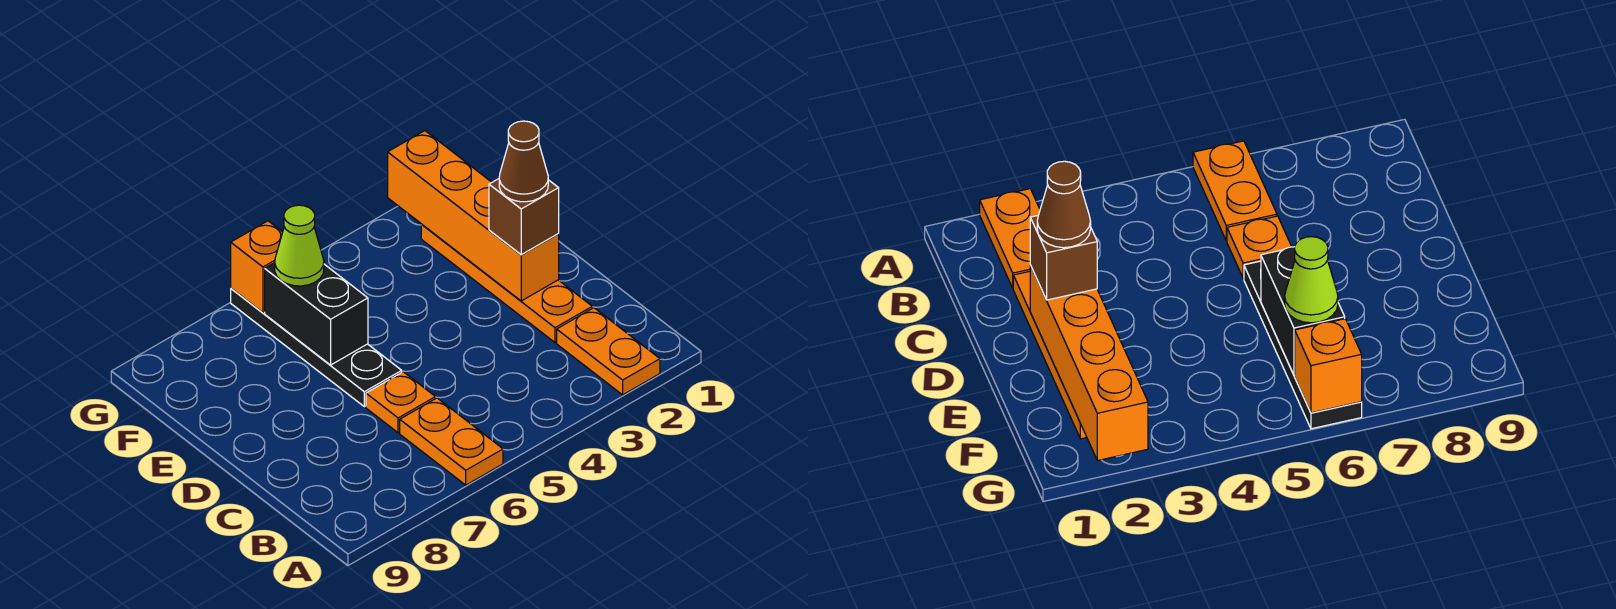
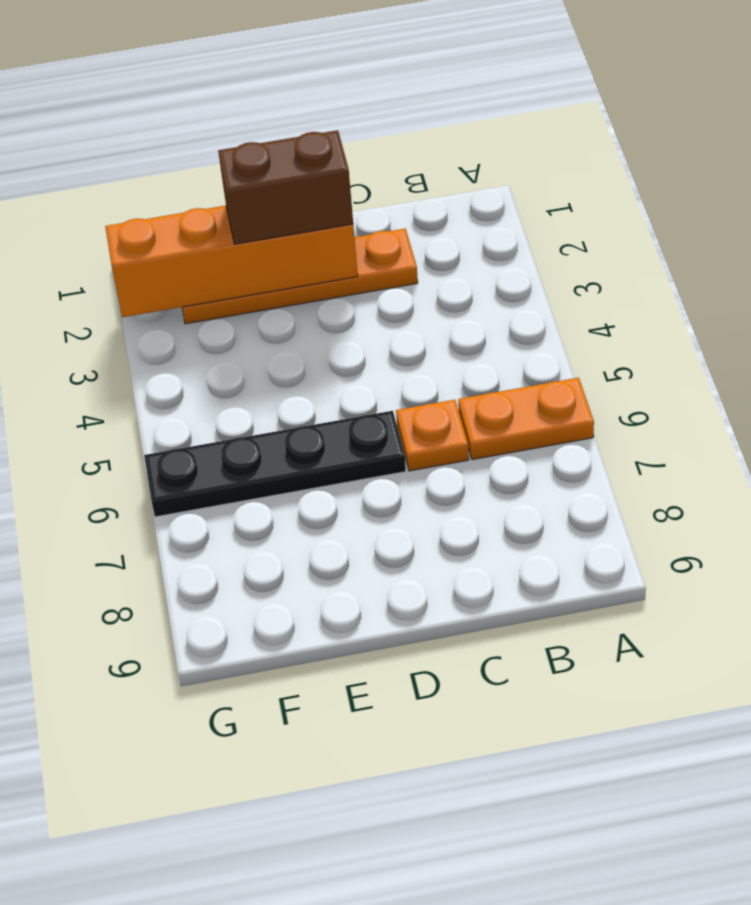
brown brick D2:E2 level 3 -> brown brick D2 level 3
none -> orange plate A2:B2 level 1
none -> black brick E6:F6 level 2

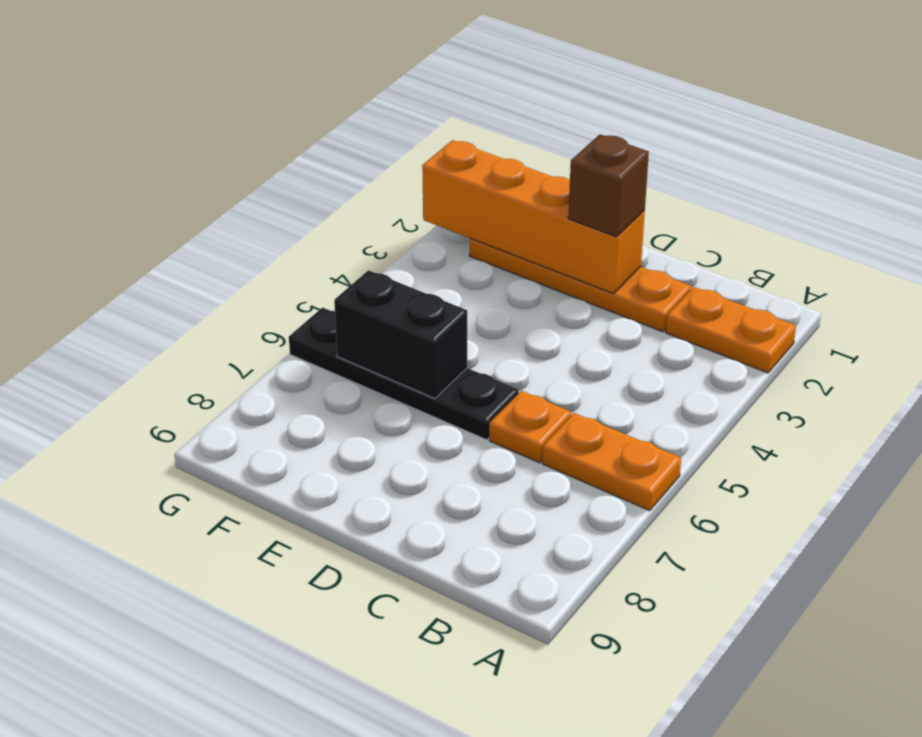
none -> orange brick G6 level 2
none -> lime cone F6 level 3

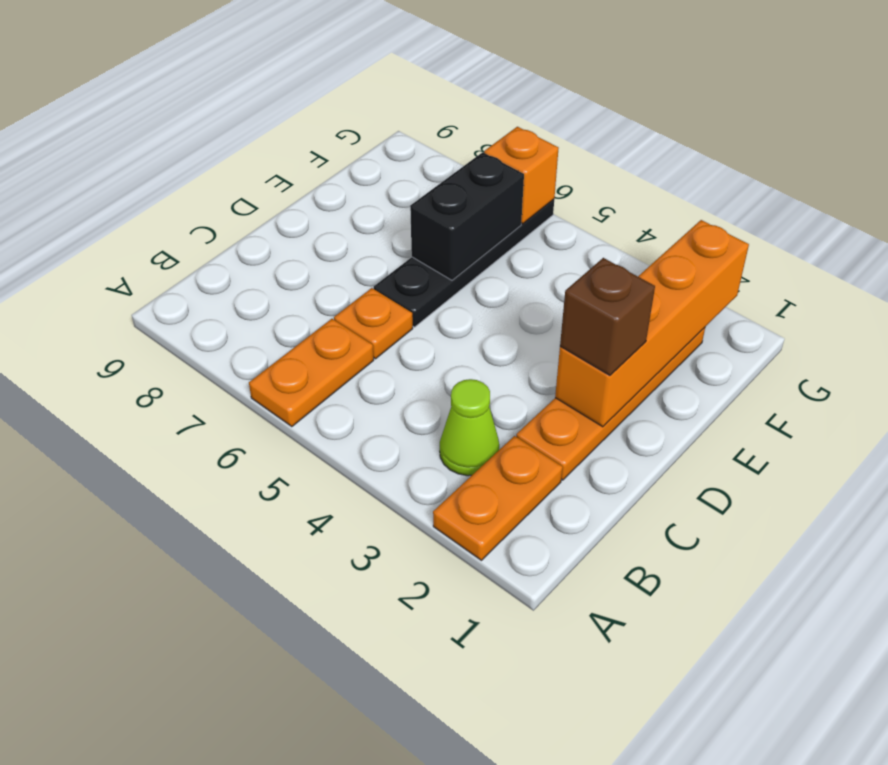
lime cone B3 level 1 -> lime cone F6 level 3
none -> brown cone D2 level 4

